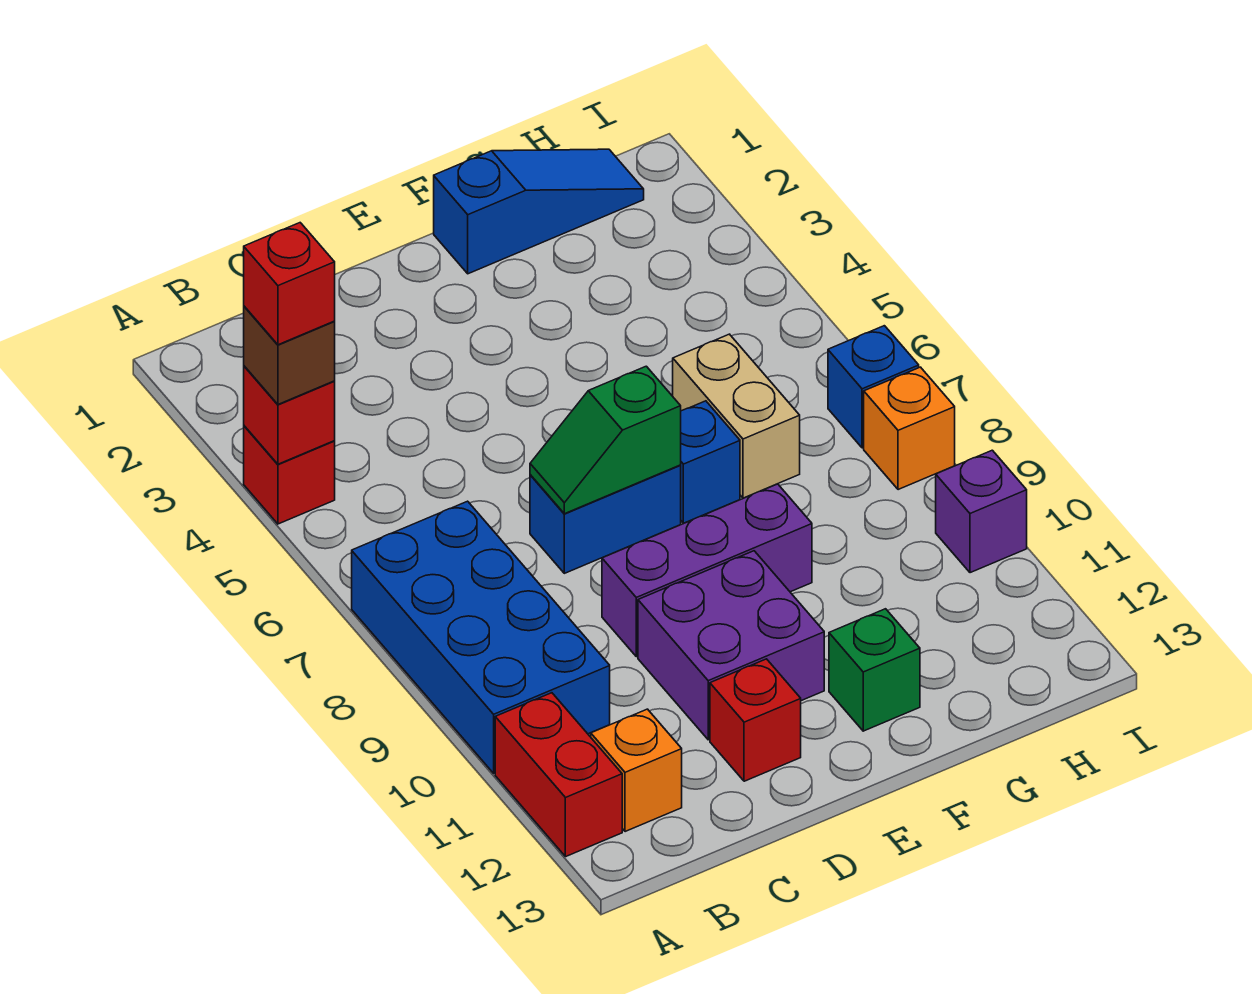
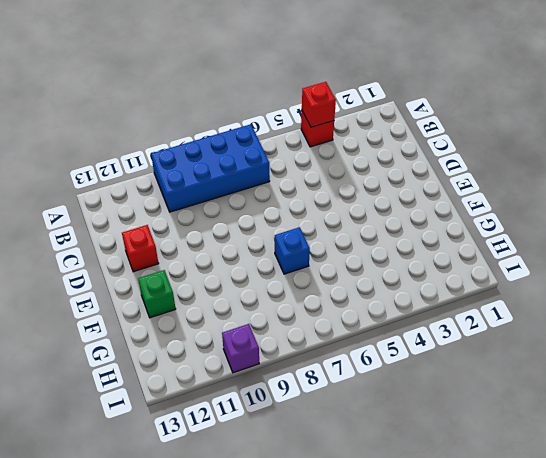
none -> red brick A11:A12 level 1
none -> orange brick B12 level 1
none -> blue brick D7:E7 level 1

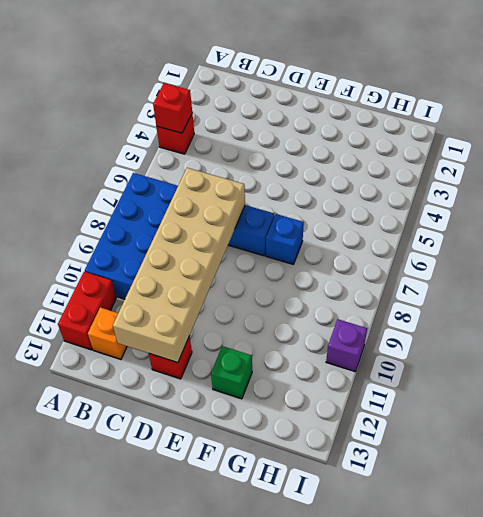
tan brick C7:D12 level 2 -> green slope D7:E7 level 2 top E
none -> purple brick D9:F9 level 1
none -> purple brick D10:E11 level 1
none -> blue slope F1:H1 level 1 top F

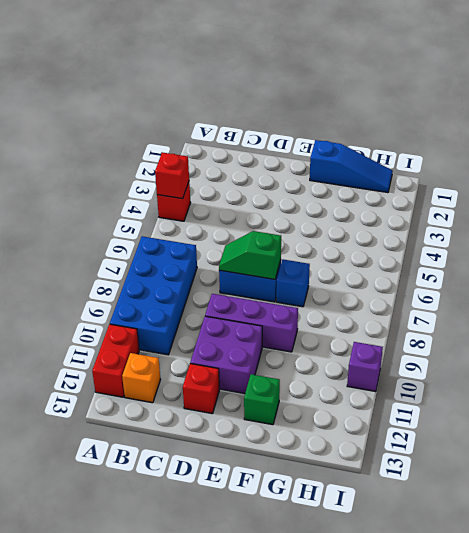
none -> tan brick G6:G7 level 1
none -> blue brick I7 level 1
none -> orange brick I8 level 1

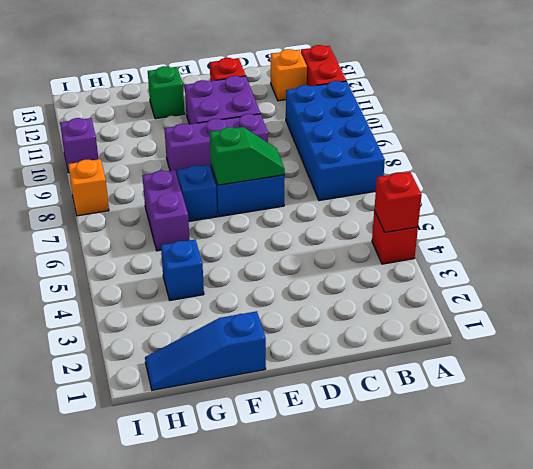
blue brick G4 level 1 -> blue brick I7 level 1
purple brick G6:G7 level 1 -> tan brick G6:G7 level 1
none -> brown brick A4 level 3
none -> red brick A4 level 4

